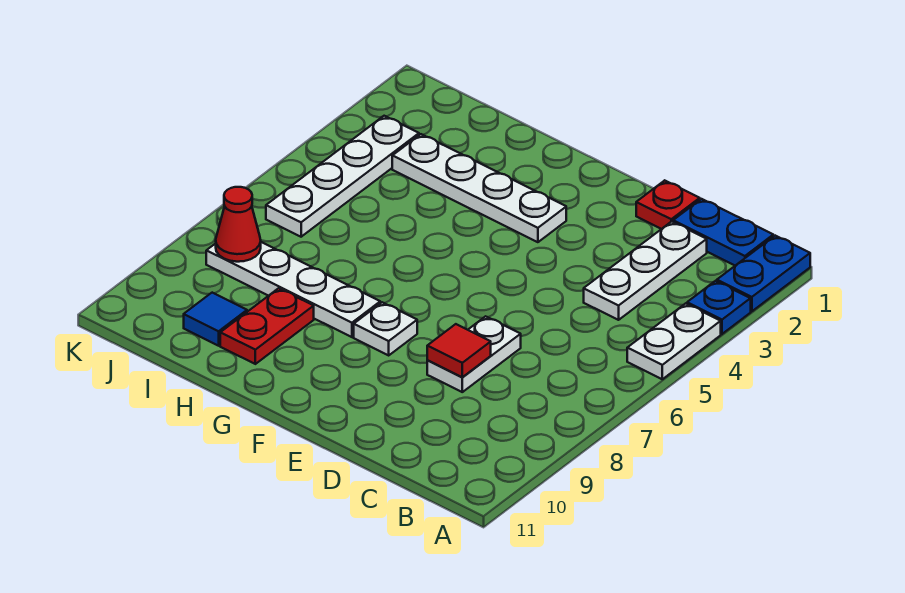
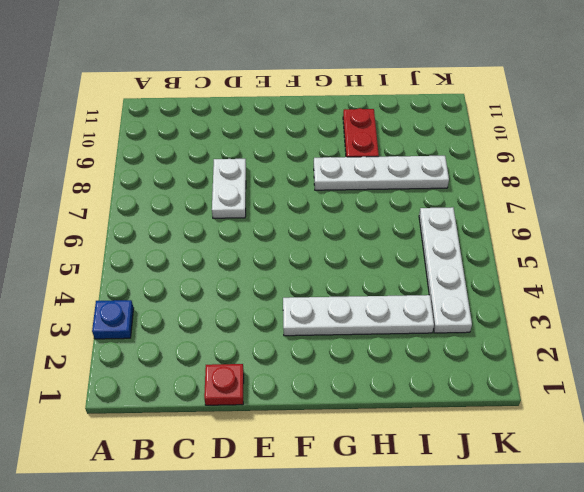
none -> blue plate A1:A2 level 1
none -> white plate A4:A5 level 1
none -> blue plate B1:C1 level 1

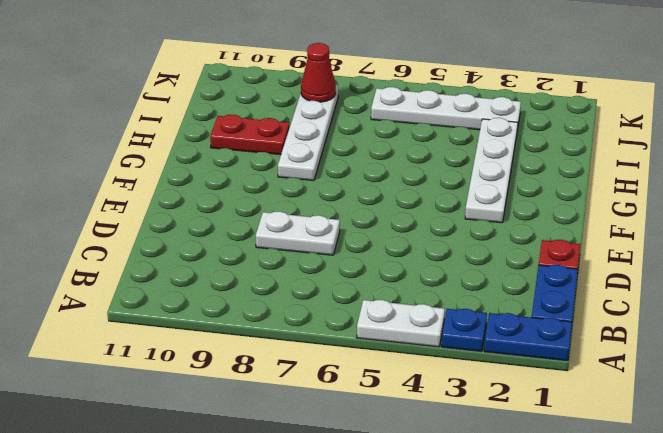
none -> white plate C2:C4 level 1
none -> white plate F8 level 1
none -> blue tile I10 level 1

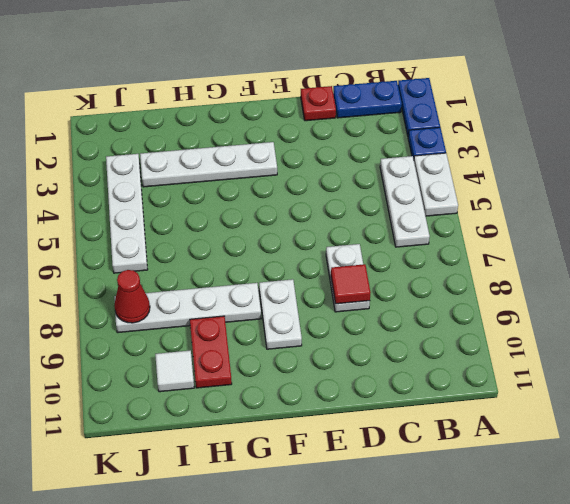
white plate B4:B6 level 1 -> white plate C2:C4 level 1
white plate F8:F9 level 1 -> white plate F8 level 1
white tile I10 level 1 -> blue tile I10 level 1

